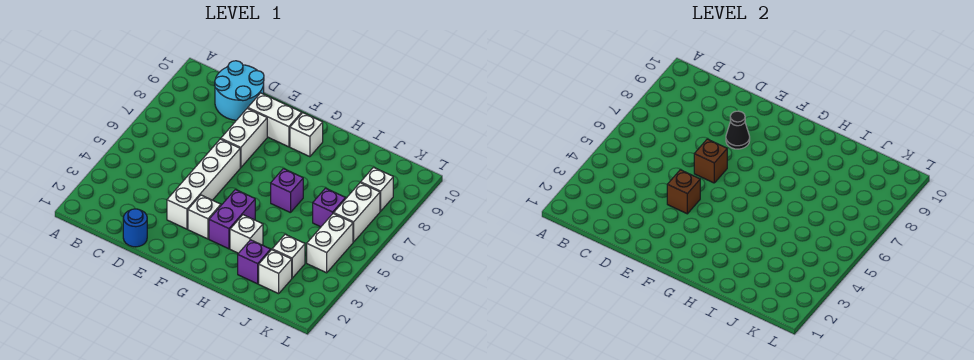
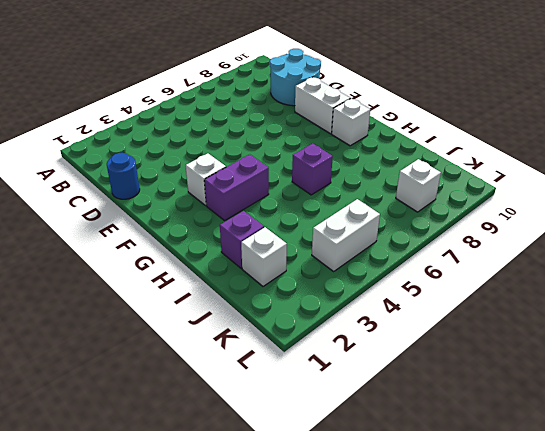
none -> white brick E3:E6 level 1
none -> white brick E7:E8 level 1
none -> white brick H3 level 1

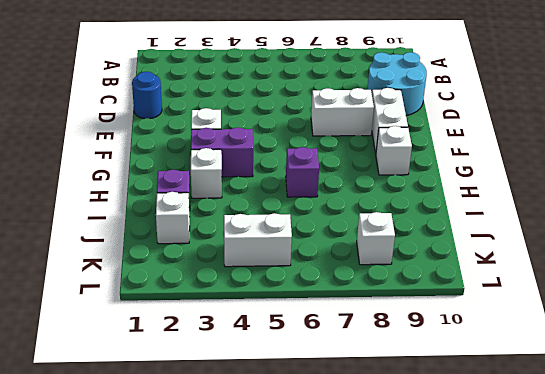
none -> white brick E3:E6 level 1
none -> white brick J3 level 1
none -> purple brick J6 level 1

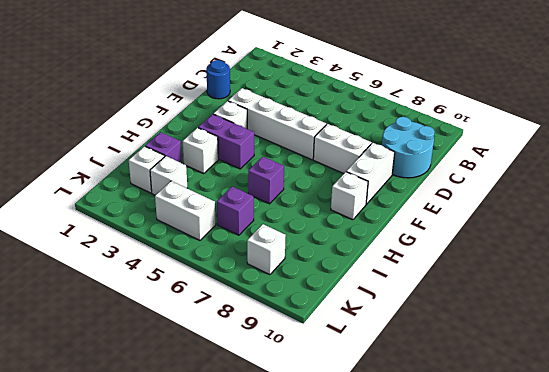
none -> white brick K6:K7 level 1
none -> brown brick E4 level 2
none -> brown brick E6 level 2

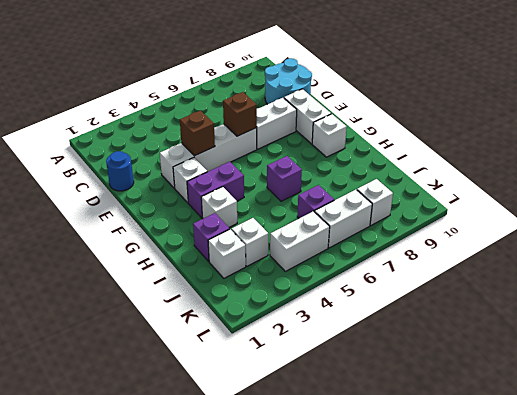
none -> black cone E8 level 2

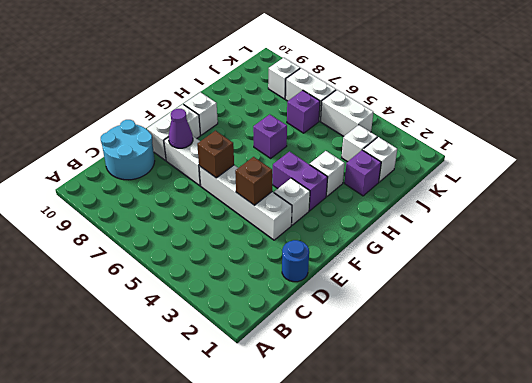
purple cone E8 level 2 -> black cone E8 level 2

